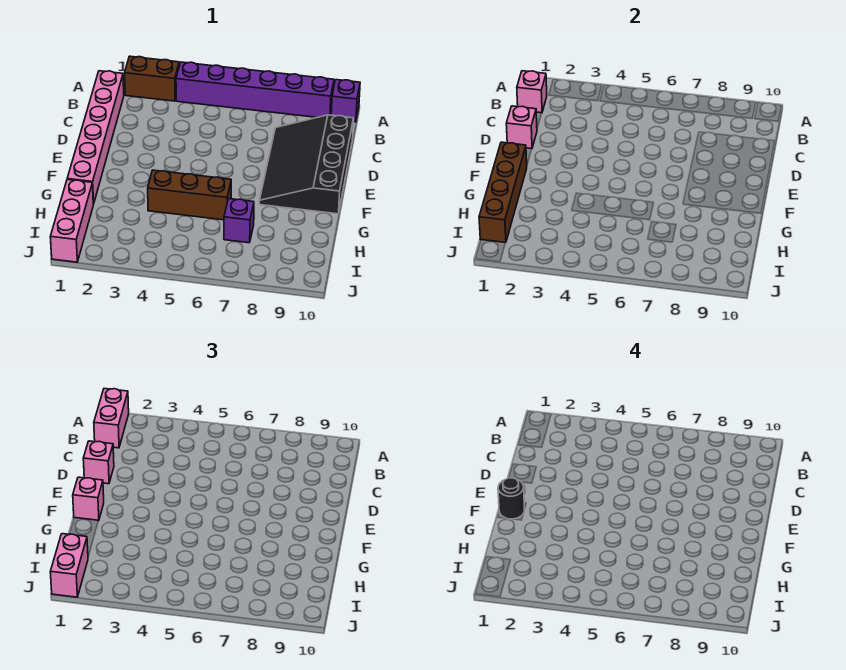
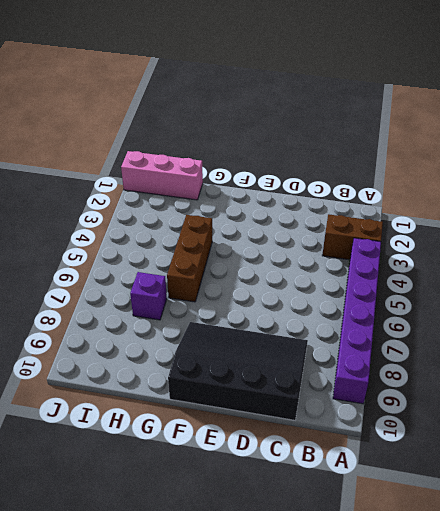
brown brick A3:B3 level 1 -> brown brick A2:A3 level 1
none -> purple brick A10 level 1
none -> pink brick B1:G1 level 1
none -> pink brick B1 level 2

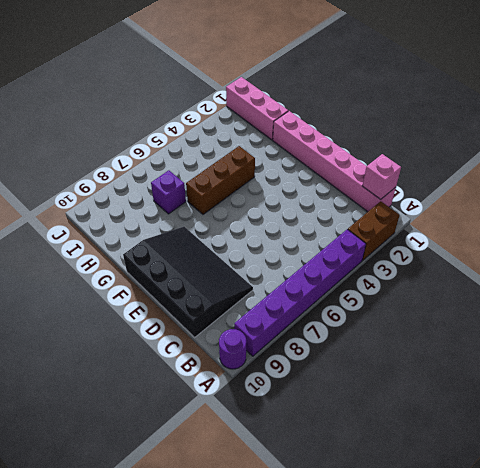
purple round brick A10 level 1 -> purple brick A10 level 1
none -> pink brick D1 level 2
none -> brown brick F1:I1 level 2
none -> pink brick A1:B1 level 3

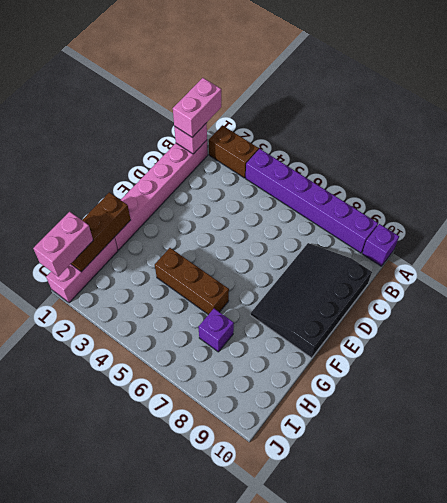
brown brick G1:I1 level 2 -> brown brick F1:I1 level 2
none -> pink brick D1 level 2
none -> pink brick D1 level 3
none -> pink brick F1 level 3

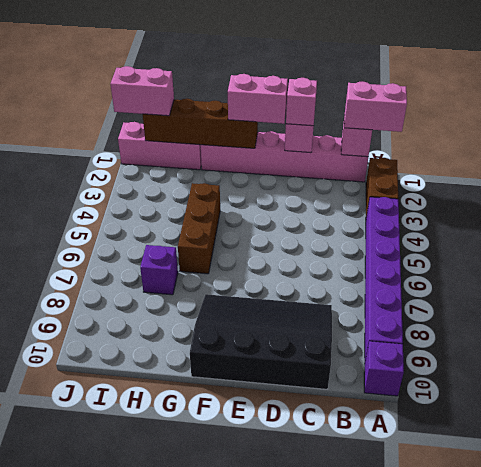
pink brick E1:F1 level 3 -> pink brick F1 level 3
none -> black round brick F1 level 4

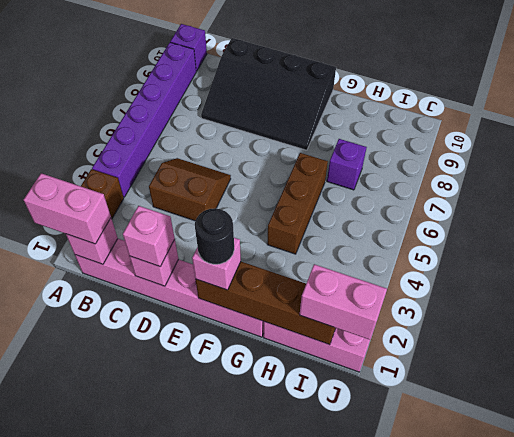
brown slope C4:D5 level 1 top 4 -> none

